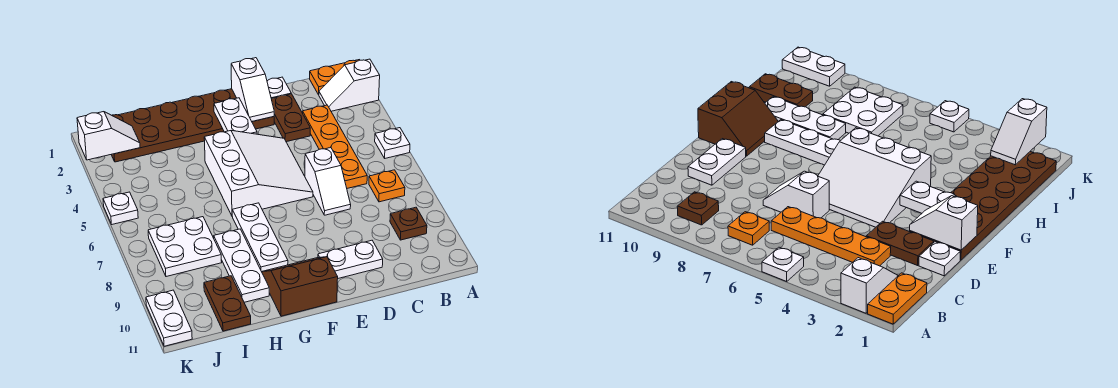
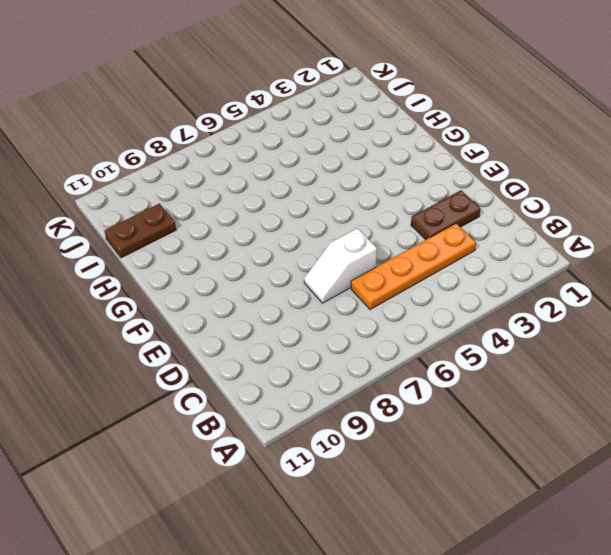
none -> orange plate A1:B1 level 1
none -> white slope A2:B2 level 1 top A
none -> white plate A5 level 1

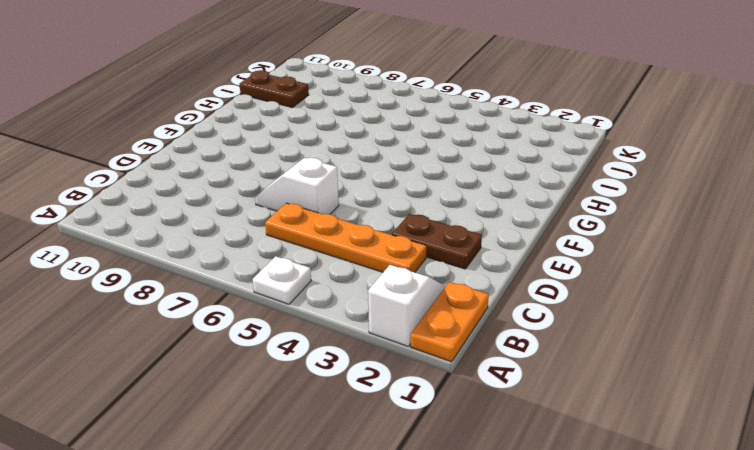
none -> orange plate B7 level 1
none -> brown plate B9 level 1
none -> white plate D1 level 1

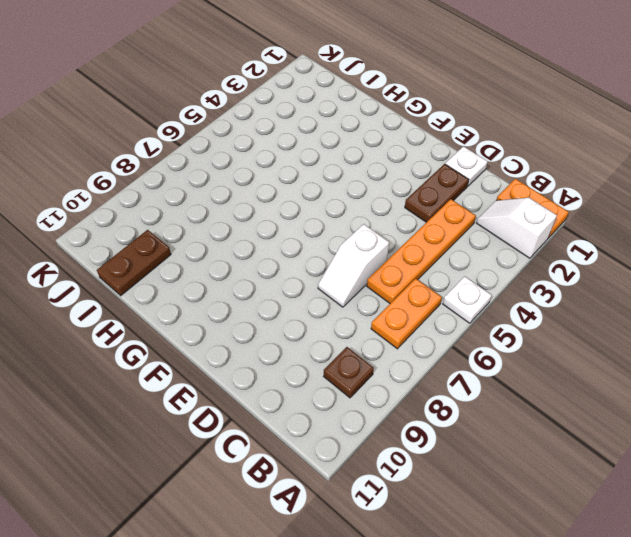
orange plate B6:B7 level 1 -> orange plate B7 level 1
none -> white plate D10:E10 level 1
none -> brown plate E1:J2 level 1
none -> white slope E4:G6 level 1 top G

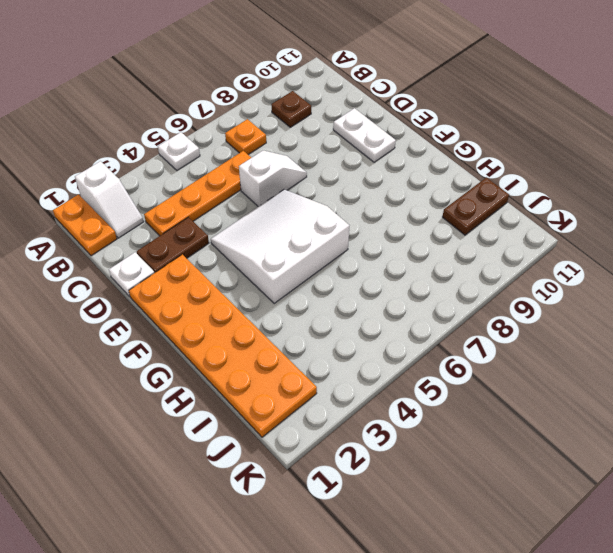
orange plate E1:J2 level 1 -> brown plate E1:J2 level 1
none -> brown slope F10:G11 level 1 top 11
none -> white plate G7:G9 level 1
none -> white plate H8:H10 level 1

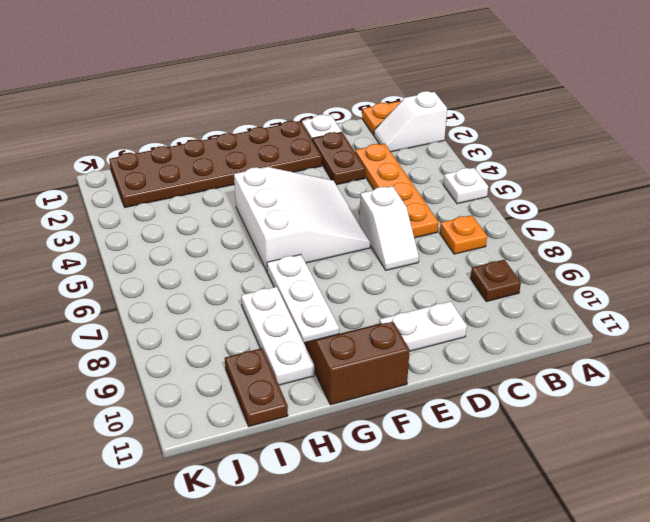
none -> white plate I7:J8 level 1
none -> white plate K5 level 1
none -> white plate K10:K11 level 1

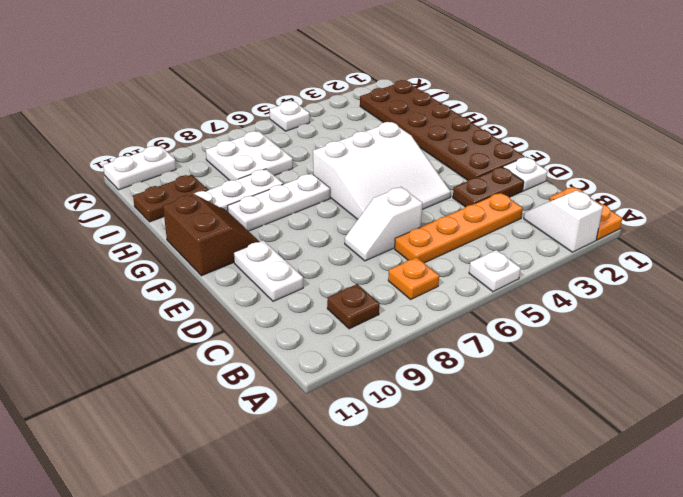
none -> white slope E1:E2 level 2 top 1
none -> white plate F2:F3 level 2
none -> white slope J2:K2 level 2 top K

